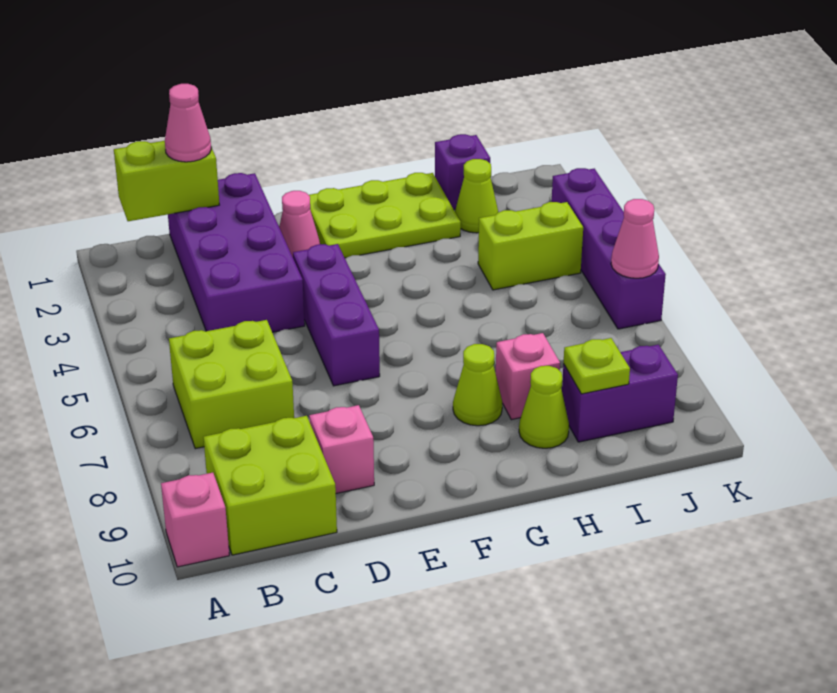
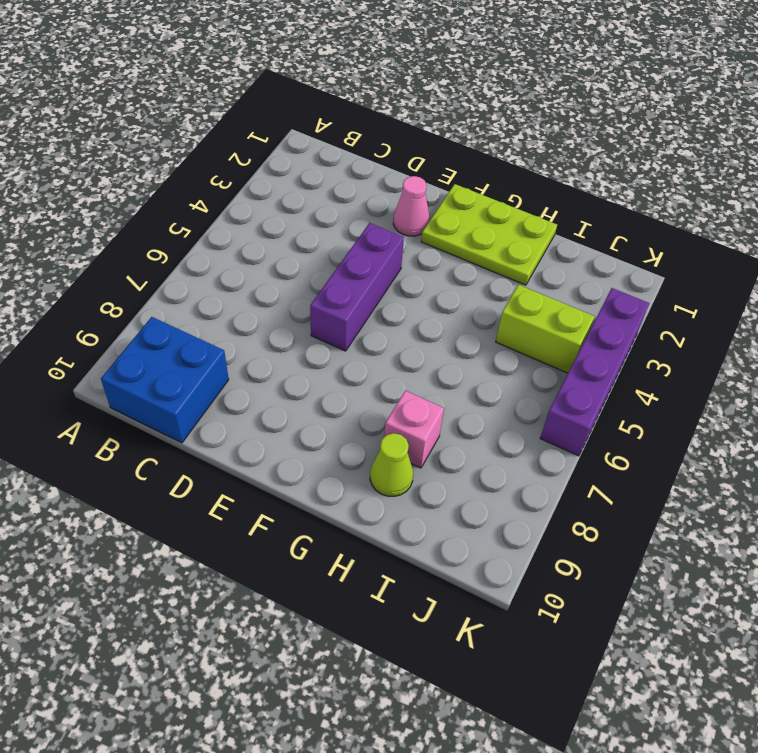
blue brick B9:C10 level 1 -> lime brick B9:C10 level 1
none -> pink brick A10 level 1
none -> lime brick B6:C7 level 1
none -> purple brick C1:D4 level 1

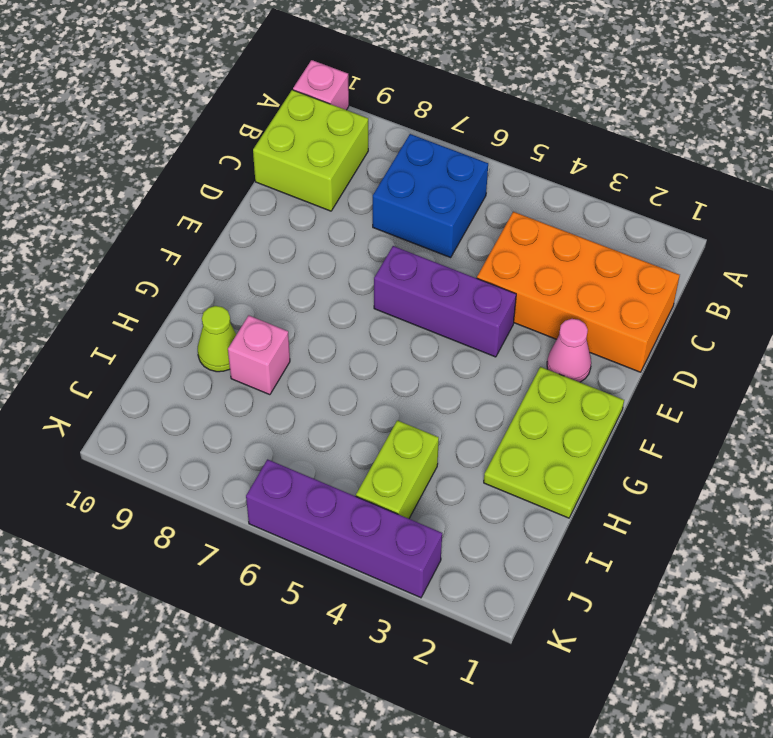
blue brick B6:C7 level 1 -> lime brick B6:C7 level 1
orange brick C1:D4 level 1 -> purple brick C1:D4 level 1
none -> pink brick D9 level 1
none -> lime cone G8 level 1
none -> purple brick I1 level 1

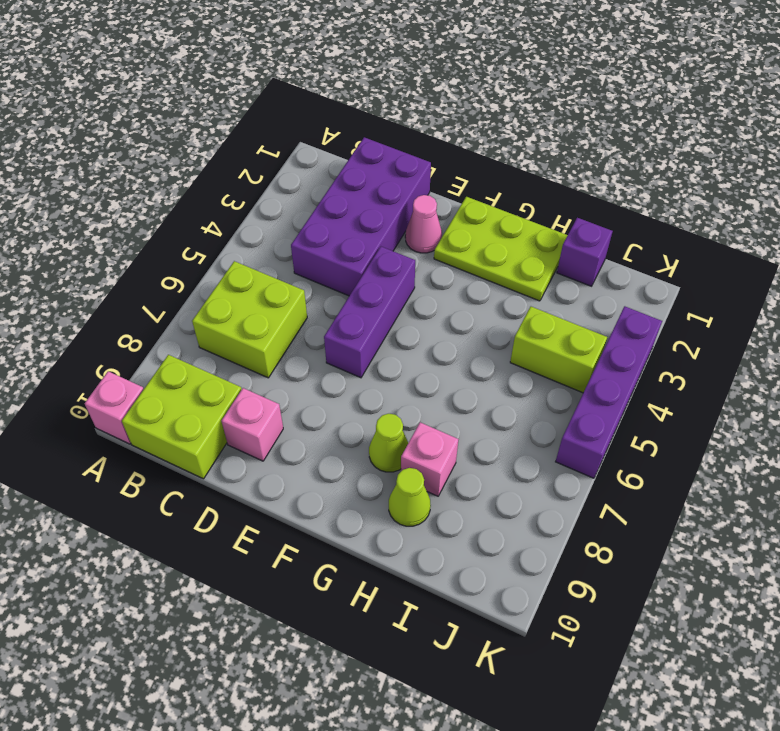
none -> lime cone I2 level 1
none -> purple brick I9:J9 level 1
none -> lime brick B1:C1 level 2

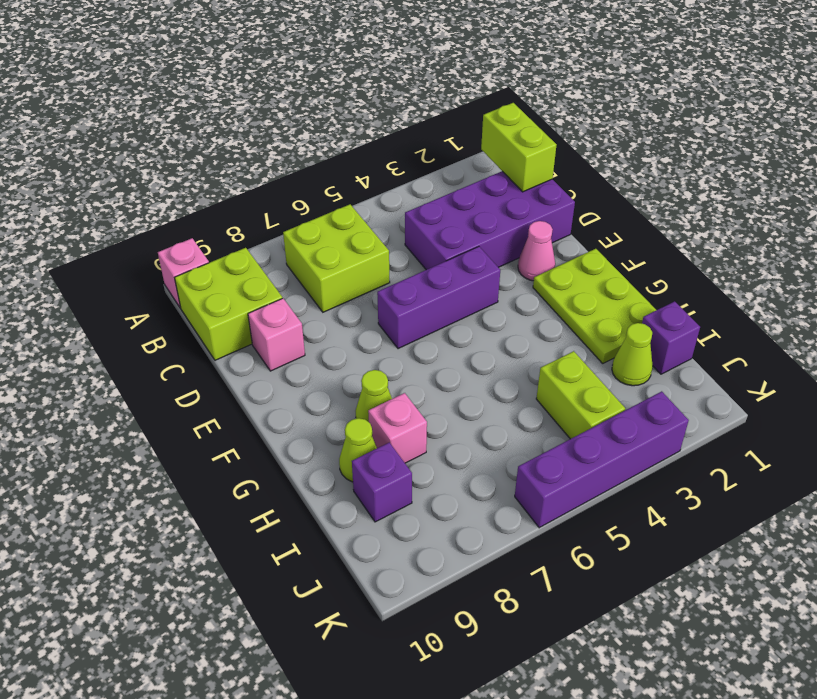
purple brick I9 level 1 -> purple brick I9:J9 level 1
none -> lime plate I9 level 2
none -> pink cone K6 level 2
none -> pink cone C1 level 3

